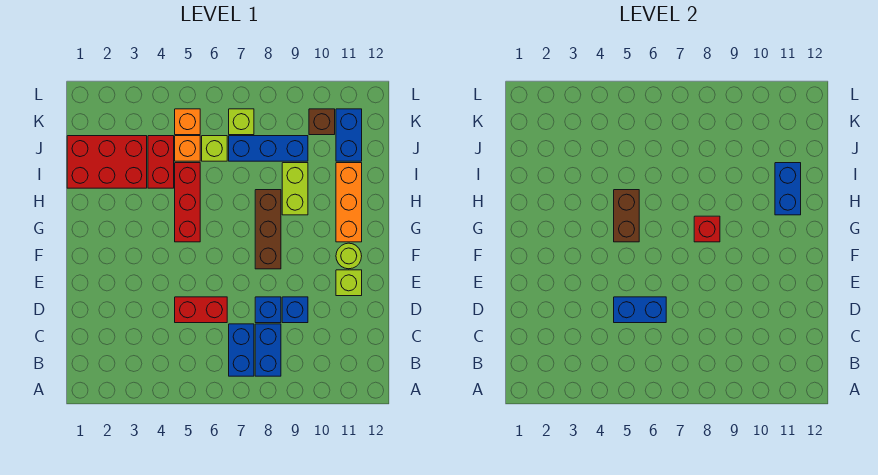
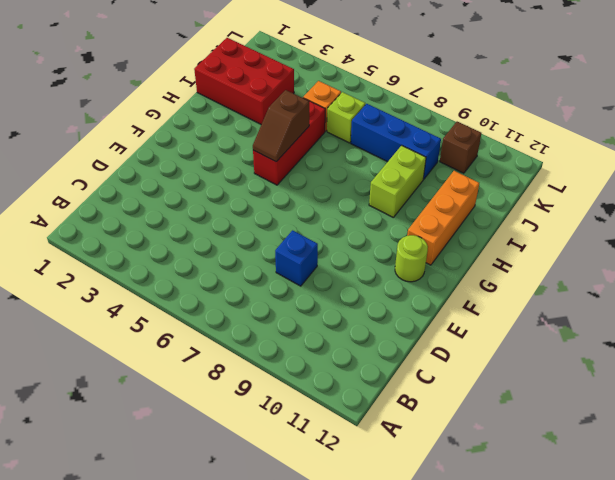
brown slope G5:H5 level 2 top H -> brown brick G5:H5 level 2
none -> blue brick B7:C7 level 1
none -> blue brick B8:C8 level 1
none -> red brick D5:D6 level 1

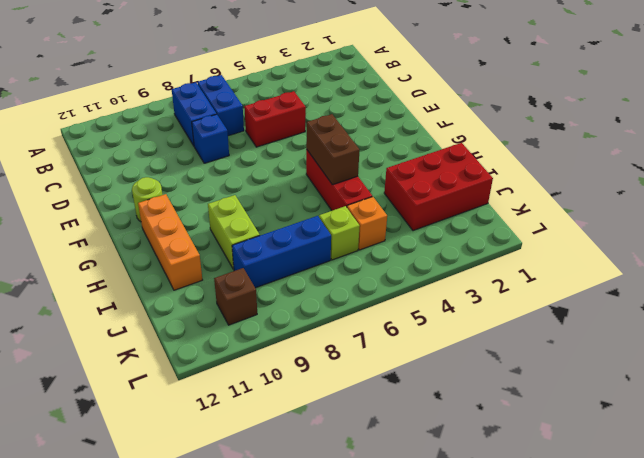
none -> blue brick D9 level 1
none -> lime brick E11 level 1
none -> brown brick F8:H8 level 1

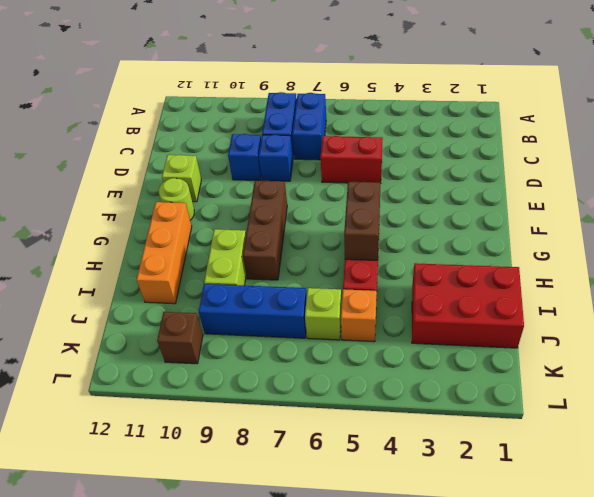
none -> red brick I4:J4 level 1
none -> blue brick J11:K11 level 1
none -> orange brick K5 level 1

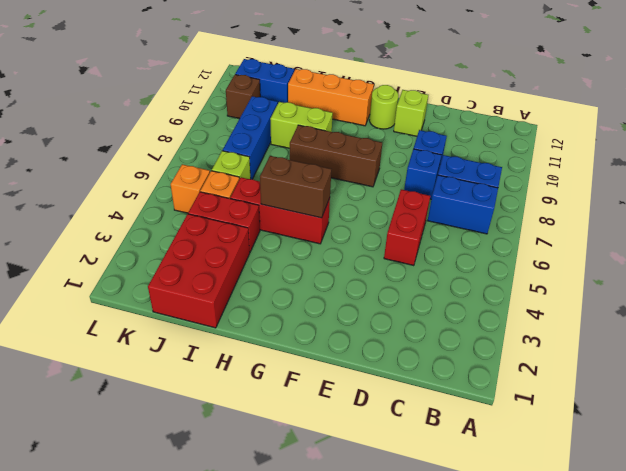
none -> lime brick K7 level 1
none -> blue brick D5:D6 level 2
none -> red brick G8 level 2

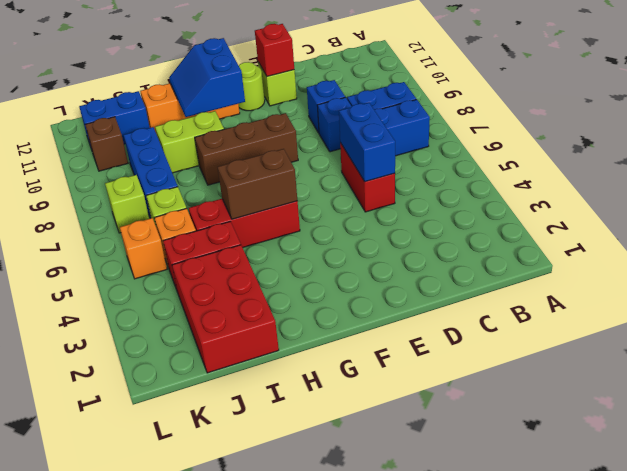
red brick E11 level 2 -> red brick G8 level 2
blue slope G10:H11 level 2 top G -> blue brick H11:I11 level 2

